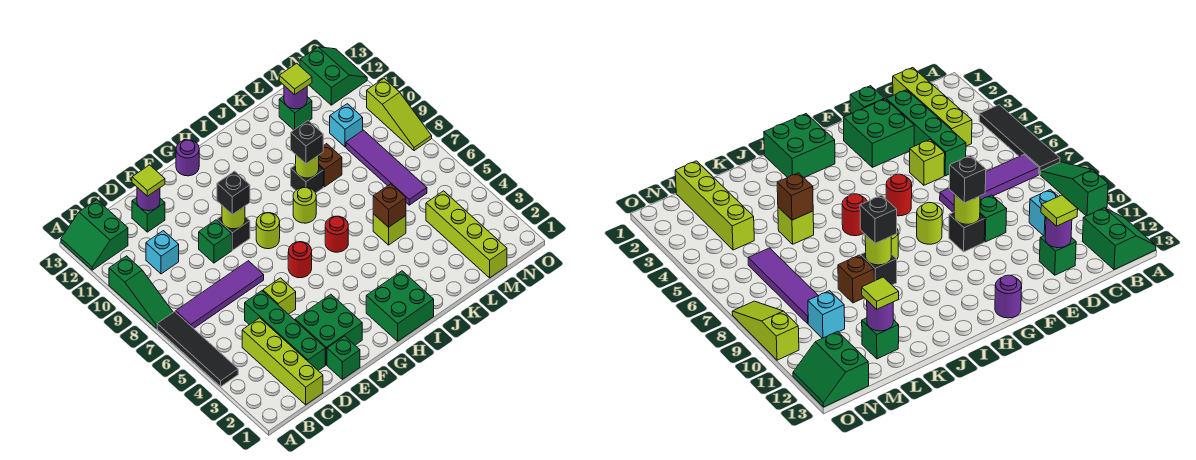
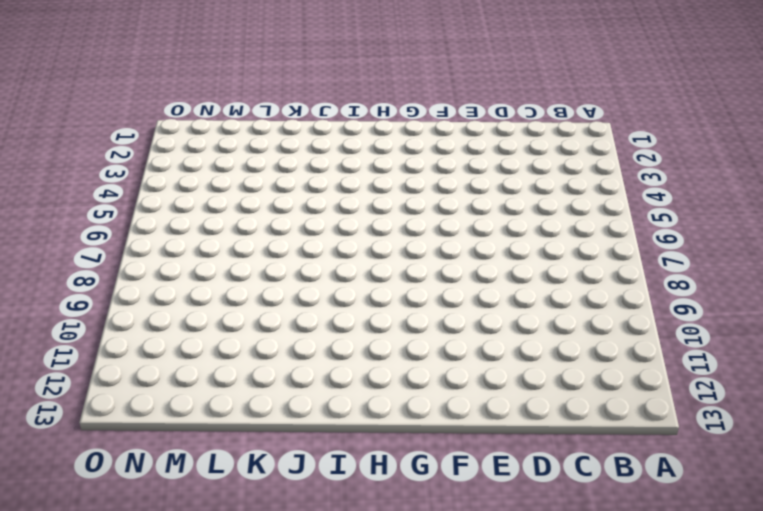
none -> black tile A4:A7 level 1
none -> green slope A8:A10 level 1 top 10
none -> green slope A12:B13 level 1 top B
none -> purple tile B7:E7 level 1

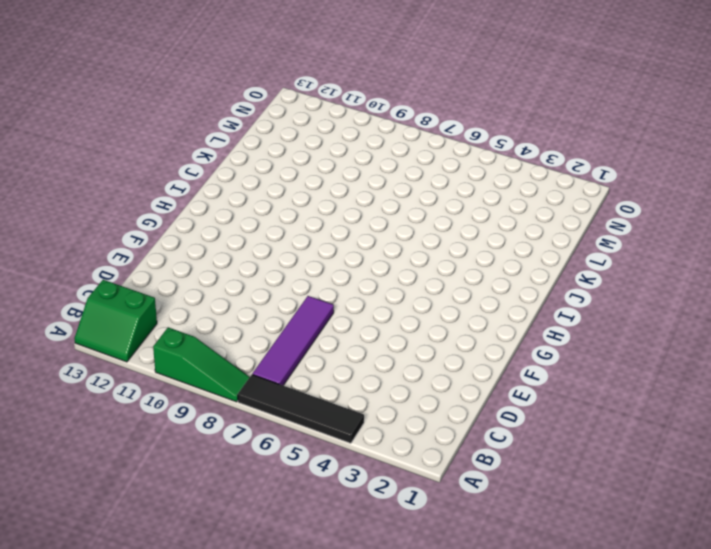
none -> lime brick C1:C4 level 1
none -> cyan brick C10 level 1
none -> green brick D2:D5 level 1
none -> green brick D12 level 1

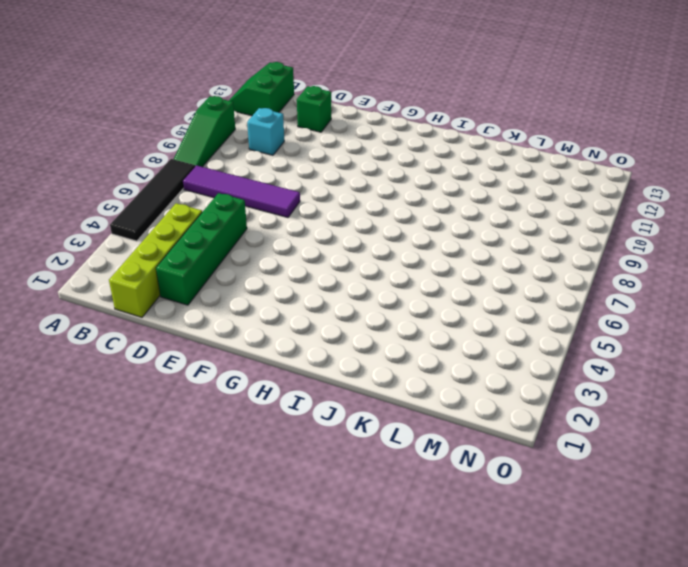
none -> green brick E1 level 1
none -> green brick E2:F3 level 1
none -> lime brick E5 level 1
none -> green brick E9 level 1

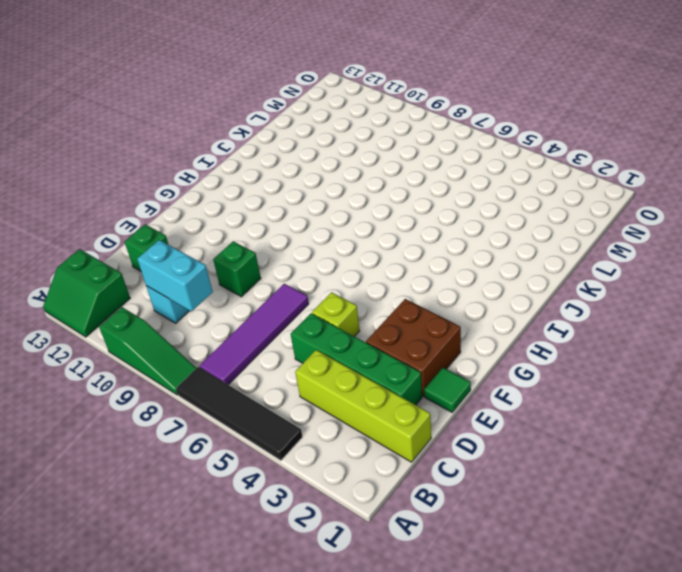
cyan brick C9:C10 level 2 -> none
green tile E1 level 1 -> green brick E1 level 1
brown brick E2:F3 level 1 -> green brick E2:F3 level 1
none -> black brick F9 level 1
none -> red round brick G6 level 1
none -> lime round brick G8 level 1
none -> purple round brick G13 level 1

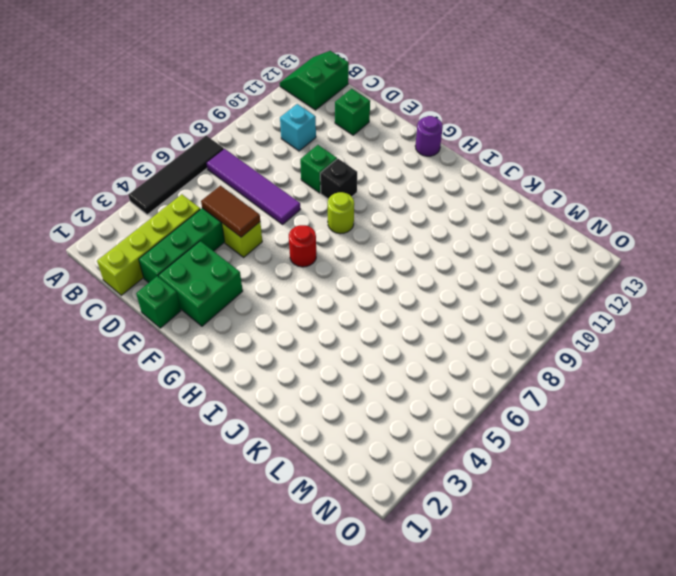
brown tile D5:E5 level 2 -> none
none -> green slope A8:A10 level 1 top 10
none -> green brick H1:I2 level 1
none -> red round brick I6 level 1
none -> lime round brick I8 level 1

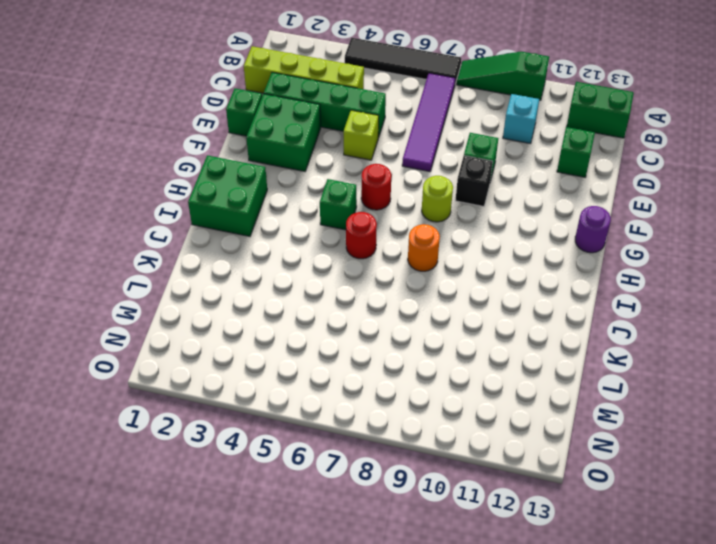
green brick H5 level 1 -> green brick L12 level 1
orange round brick I8 level 1 -> lime round brick I8 level 1
none -> black brick J9 level 1
none -> lime brick K5 level 1
none -> brown brick K9 level 1
none -> lime brick M1:M4 level 1

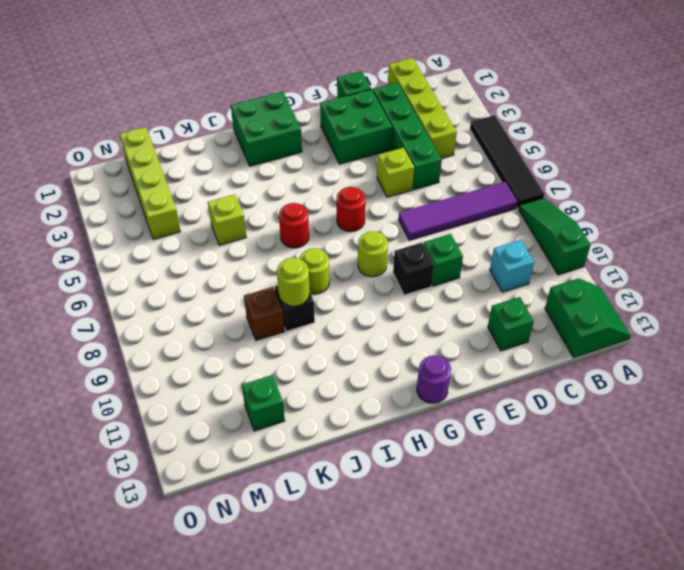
none -> purple tile M6:M9 level 1
none -> cyan brick M10 level 1
none -> green slope N12:O13 level 1 top N
none -> lime slope O8:O10 level 1 top 10

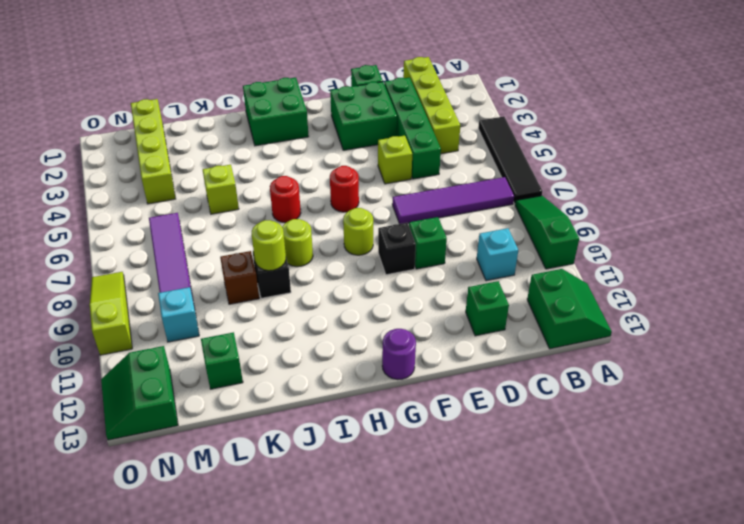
none -> purple round brick D12 level 2
none -> lime round brick F9 level 2
none -> brown brick K5 level 2
none -> purple round brick L12 level 2

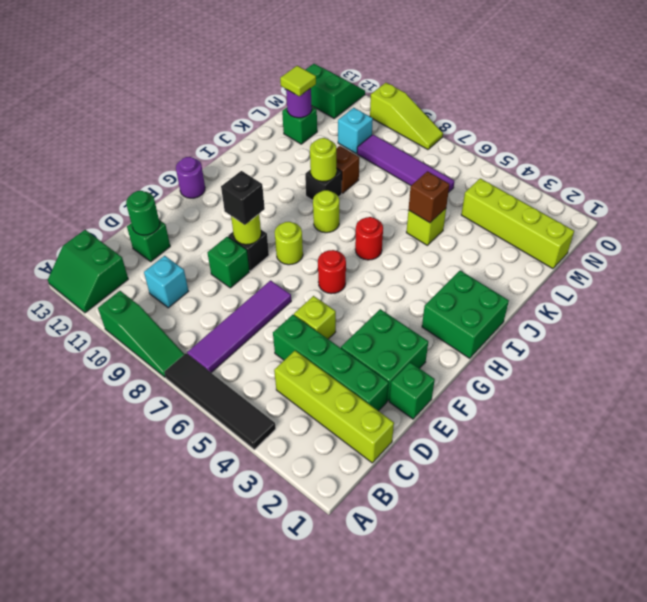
green round brick D12 level 2 -> purple round brick D12 level 2
none -> lime tile D12 level 3
none -> black brick J9 level 3

